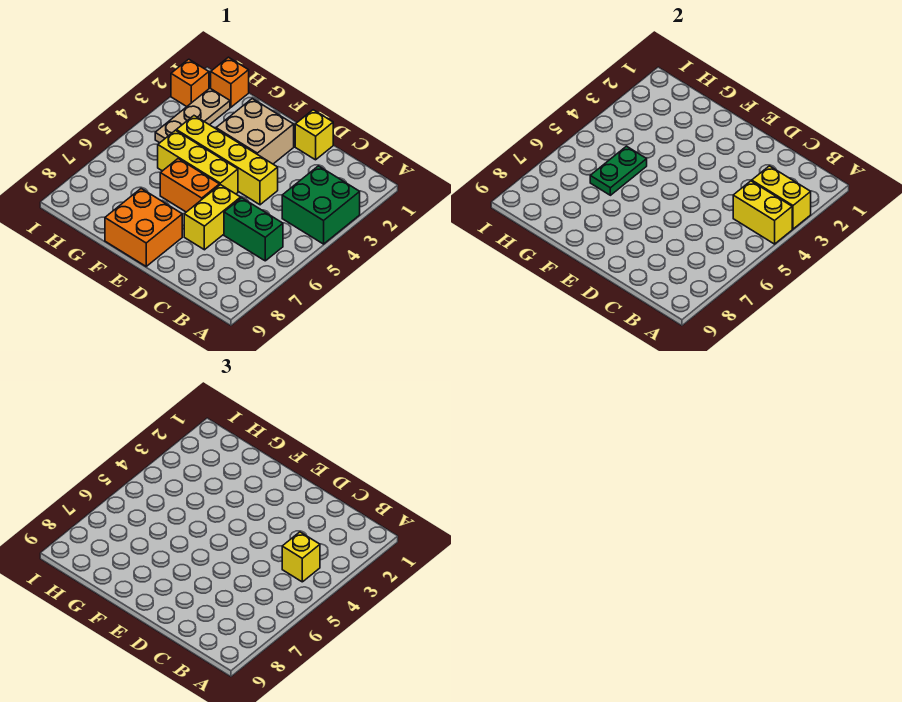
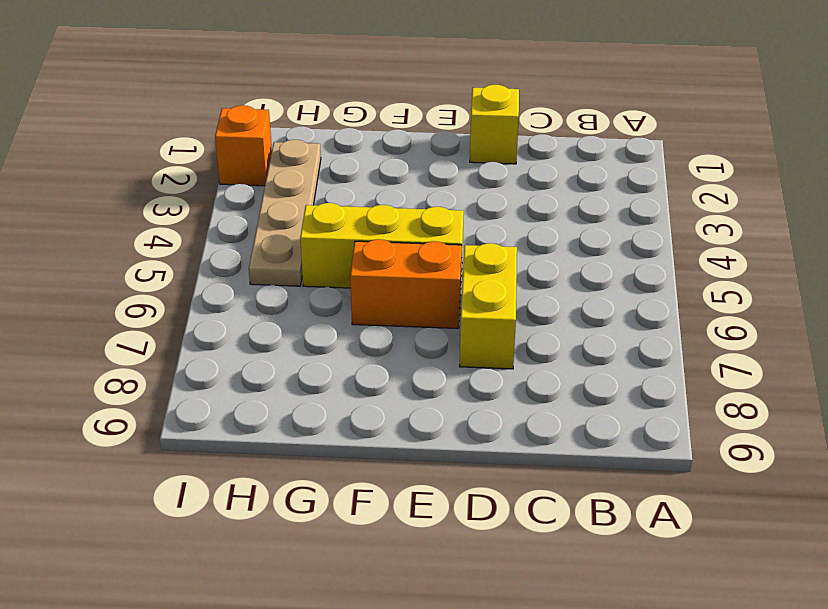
tan plate H2:H5 level 1 -> tan plate H2:H4 level 1
none -> green brick A3:B4 level 1
none -> green brick B6:C6 level 1
none -> yellow brick D4:G4 level 1

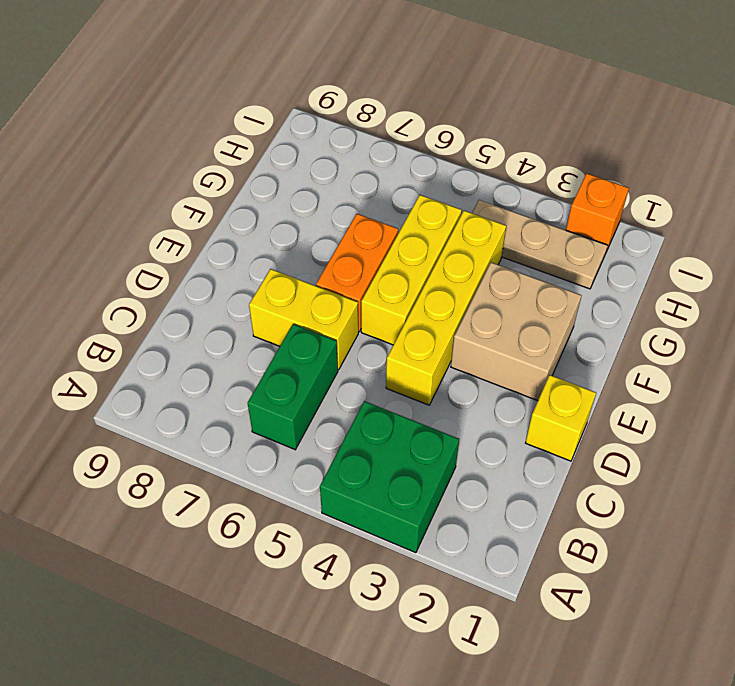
none -> orange brick E8:F9 level 1
none -> orange brick H1 level 1
none -> yellow brick A3:B3 level 2

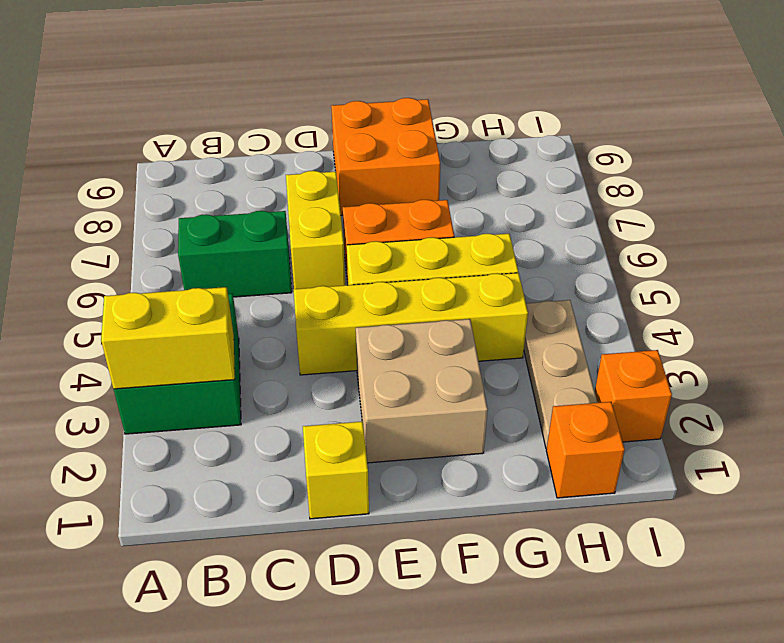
none -> yellow brick A4:B4 level 2
none -> green plate G5:G6 level 2
none -> yellow brick B4 level 3

